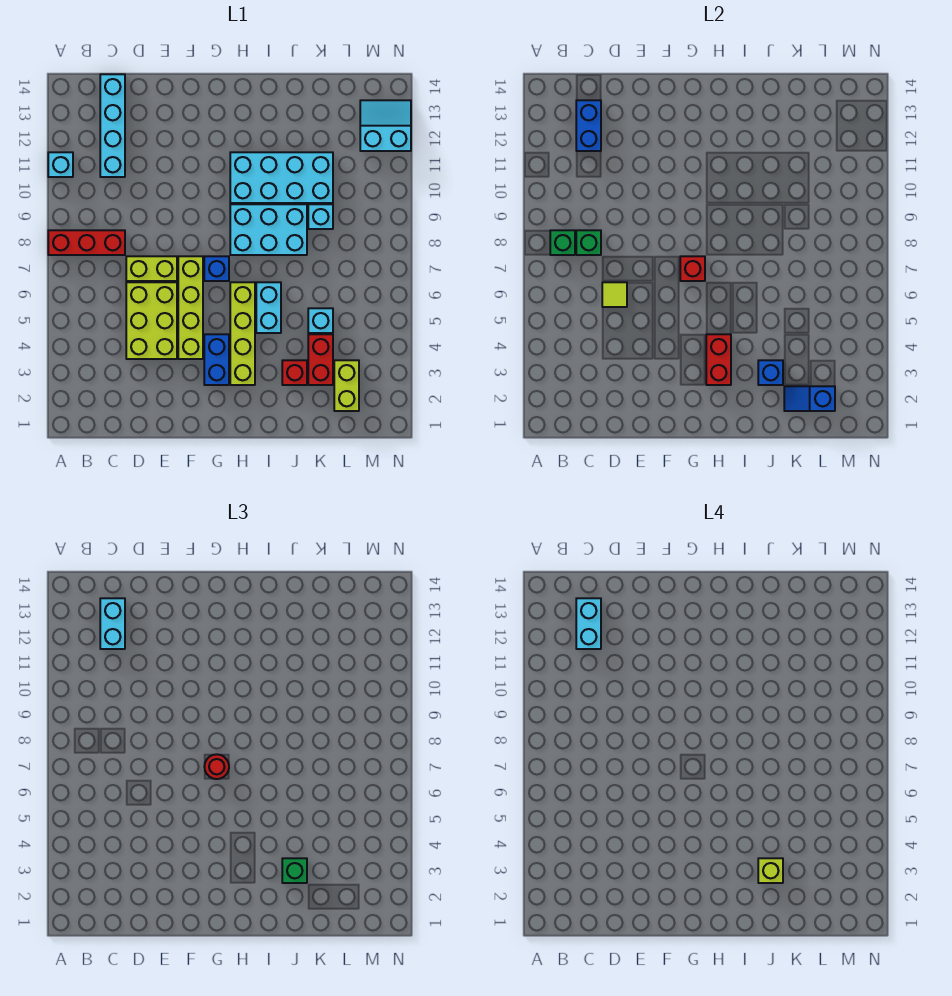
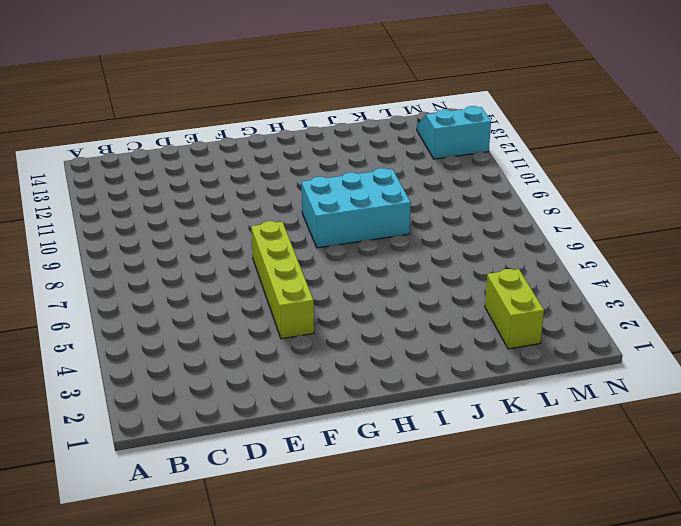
none -> red brick A8:C8 level 1
none -> cyan brick A11 level 1
none -> cyan brick C11:C14 level 1
none -> lime brick D4:E6 level 1

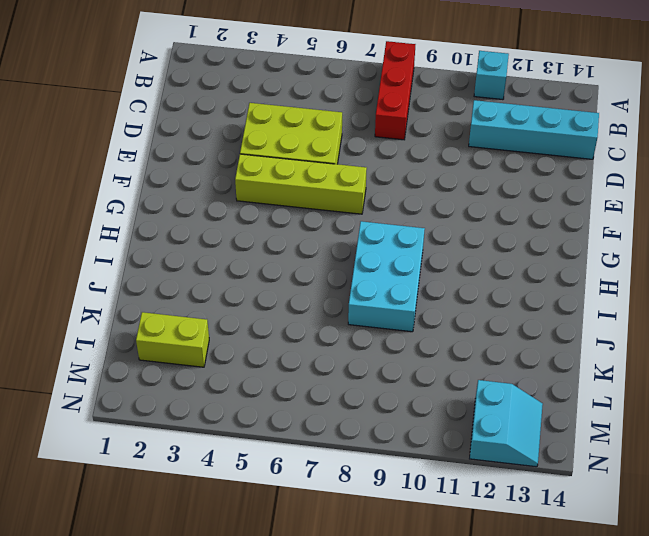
none -> lime brick D7:E7 level 1
none -> blue brick G3:G4 level 1
none -> blue brick G7 level 1
none -> lime brick H3:H6 level 1

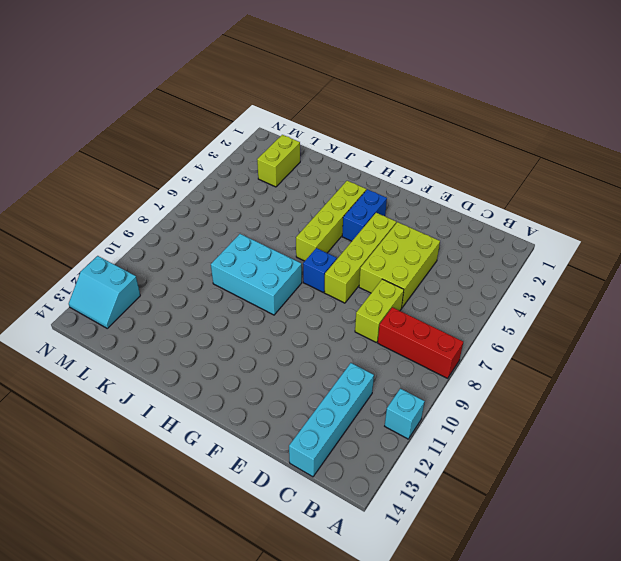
lime brick D7:D8 level 1 -> lime brick D7:E7 level 1
none -> cyan brick H10:K11 level 1
none -> cyan brick I5:I6 level 1
none -> red brick J3 level 1
none -> red brick K3:K4 level 1

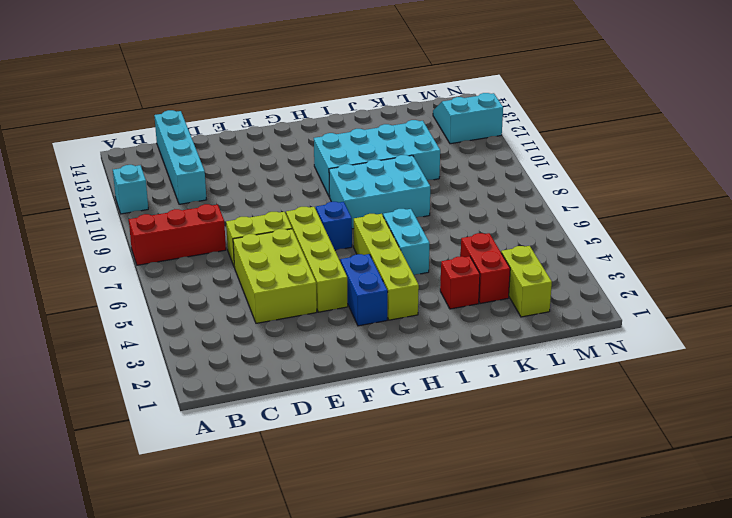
none -> cyan brick K5 level 1
none -> cyan brick K9 level 1
none -> green brick B8 level 2
none -> green brick C8 level 2

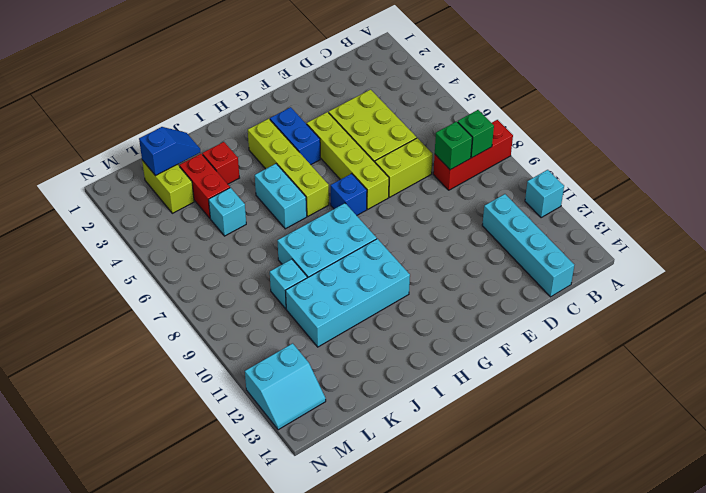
none -> blue brick C12:C13 level 2
none -> lime tile D6 level 2
none -> red brick G7 level 2
none -> red brick H3:H4 level 2

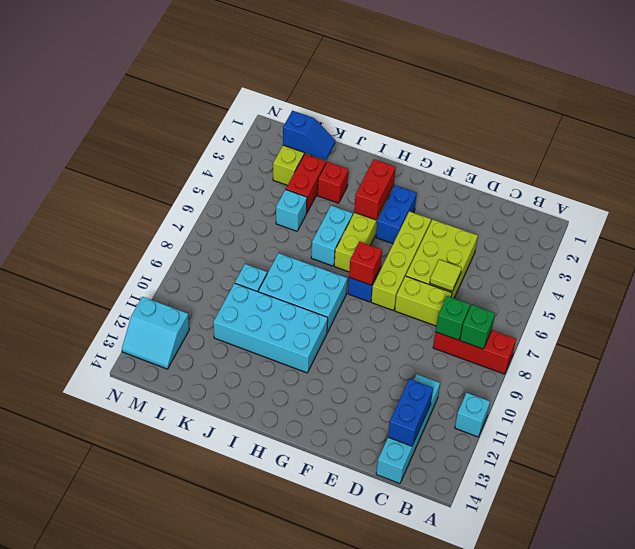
none -> blue brick J3 level 2
none -> cyan brick C12:C13 level 3
none -> red round brick G7 level 3
none -> green brick J3 level 3

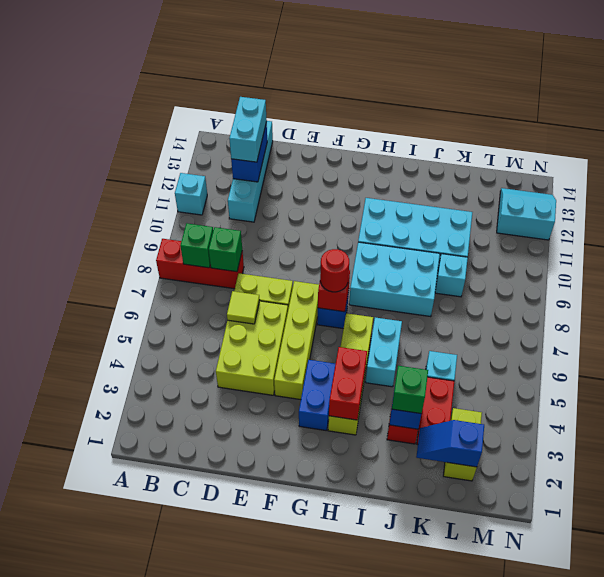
none -> cyan brick C12:C13 level 4
none -> lime brick J3 level 4

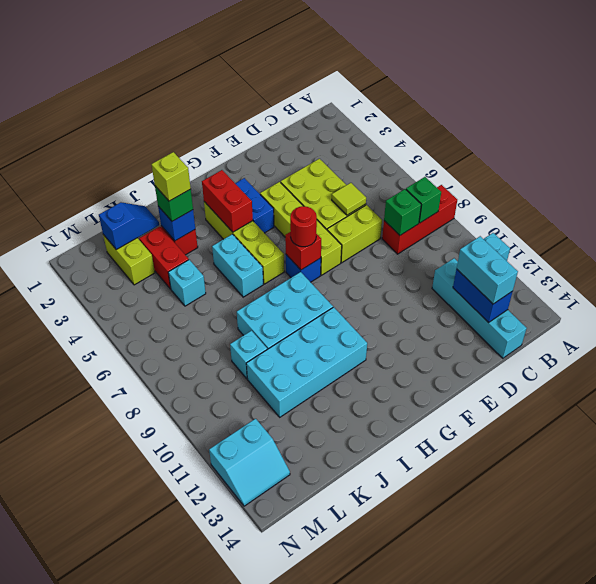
none -> cyan brick C12:C13 level 4

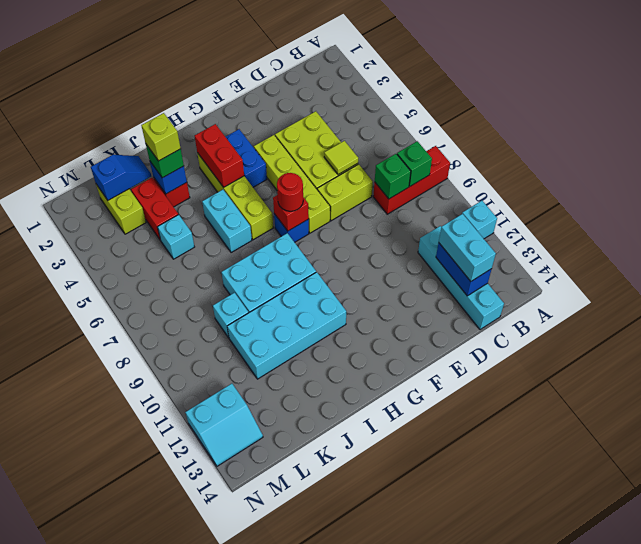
none -> cyan brick C12:C13 level 4

